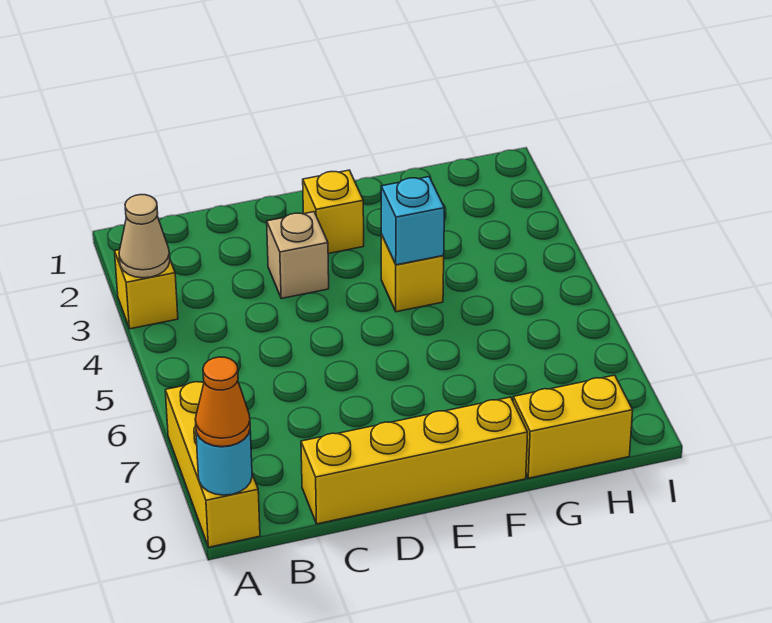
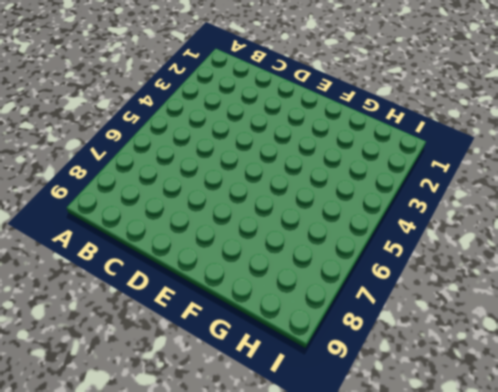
none -> yellow brick A3 level 1
none -> yellow brick A7:A9 level 1

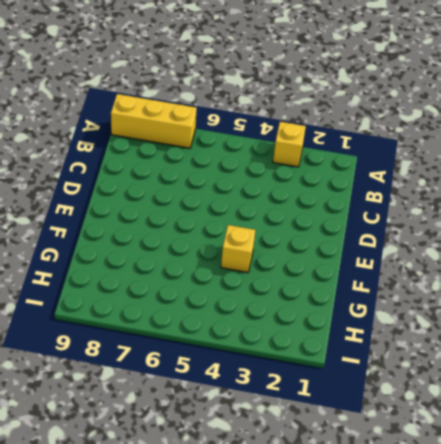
none -> yellow brick C9:F9 level 1
none -> tan brick D3 level 1

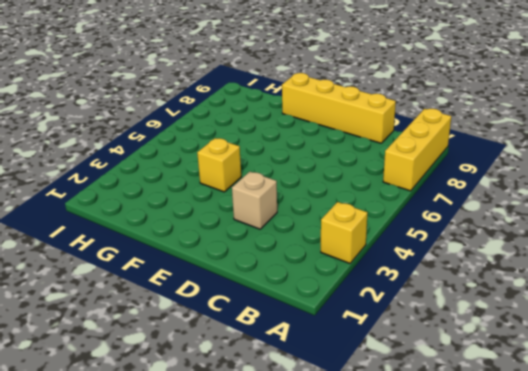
none -> yellow brick E2 level 1
none -> yellow brick G9:H9 level 1

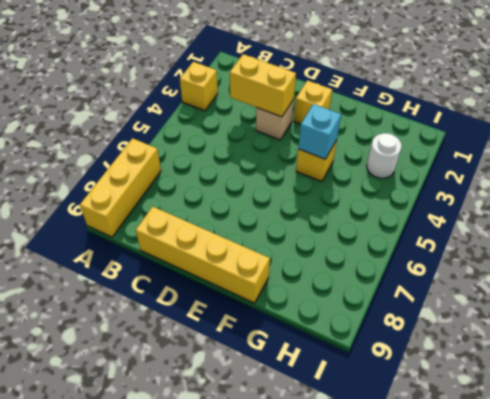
yellow brick C3:D3 level 2 -> yellow brick G9:H9 level 1
white round brick H3 level 1 -> none
none -> tan cone A3 level 2
none -> cyan round brick A9 level 2

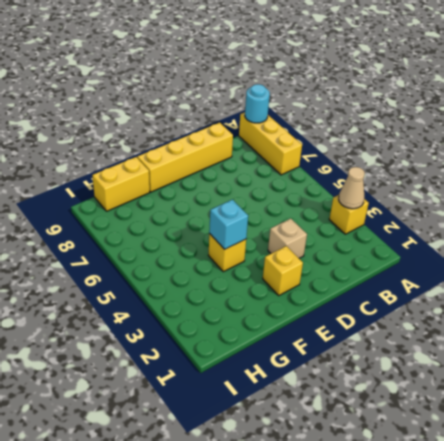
none -> orange cone A9 level 3

